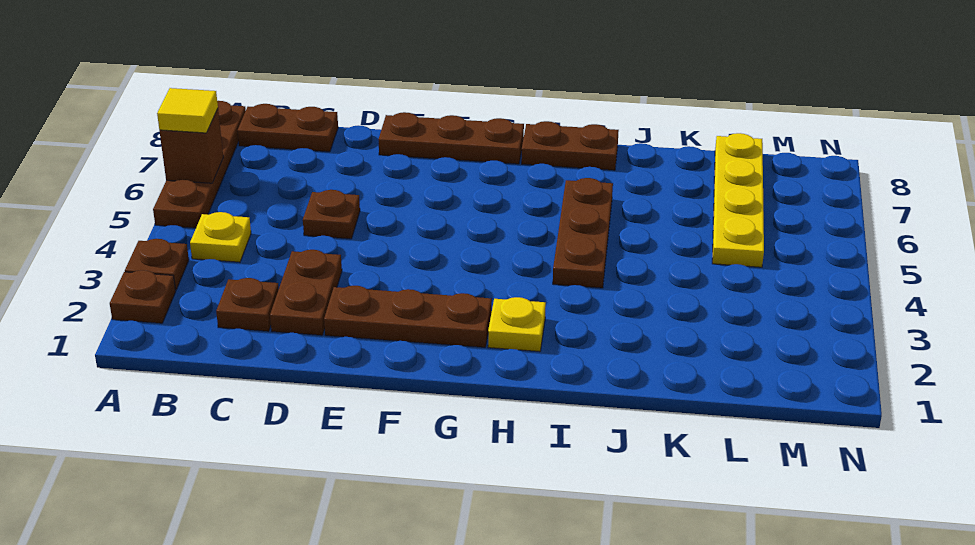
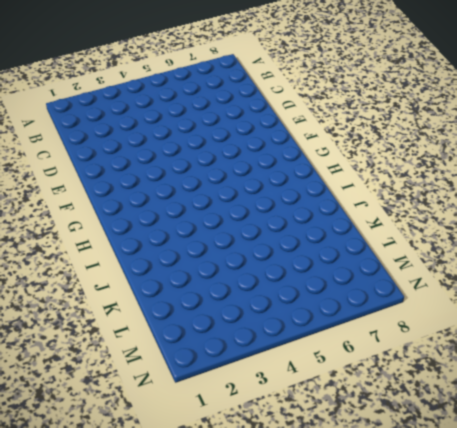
none -> brown plate A2 level 1
none -> brown plate A3 level 1
none -> brown plate A5:A8 level 1

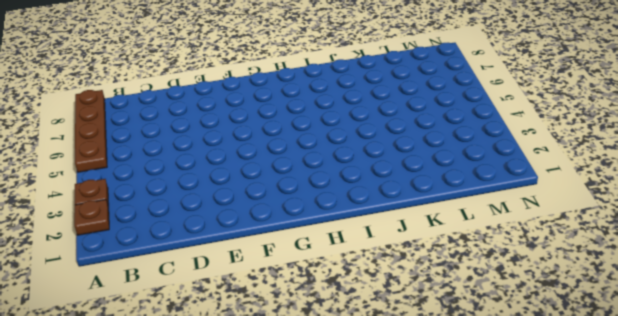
none -> yellow plate B4 level 1
none -> brown plate B8:C8 level 1
none -> brown plate C2 level 1

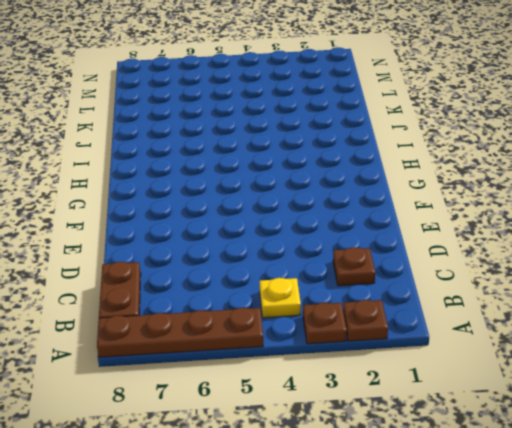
none -> brown plate D2:D3 level 1
none -> brown plate D5 level 1
none -> brown plate E2:G2 level 1

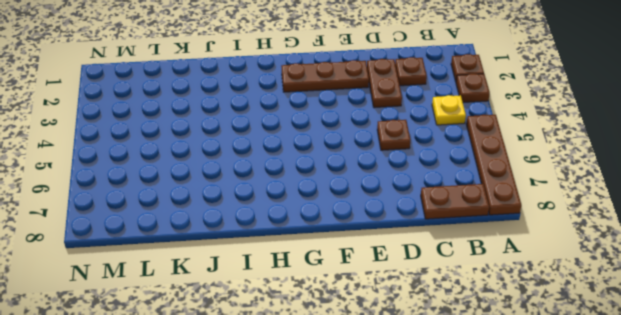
none -> brown plate E8:G8 level 1
none -> yellow plate H2 level 1
none -> brown plate H8:I8 level 1

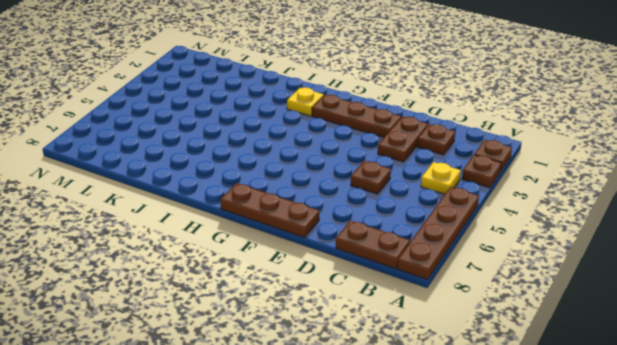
none -> brown plate H8:I8 level 1
none -> brown plate I4:I6 level 1
none -> yellow plate L5:L8 level 1

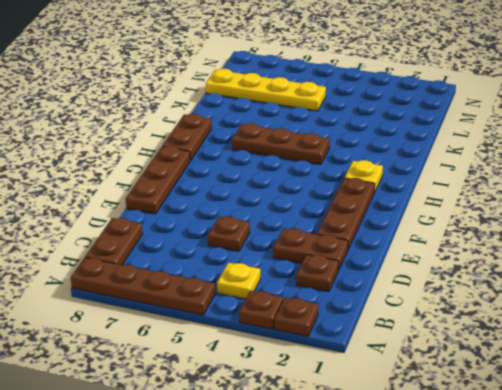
none -> brown brick A6 level 2
none -> yellow tile A6 level 3

